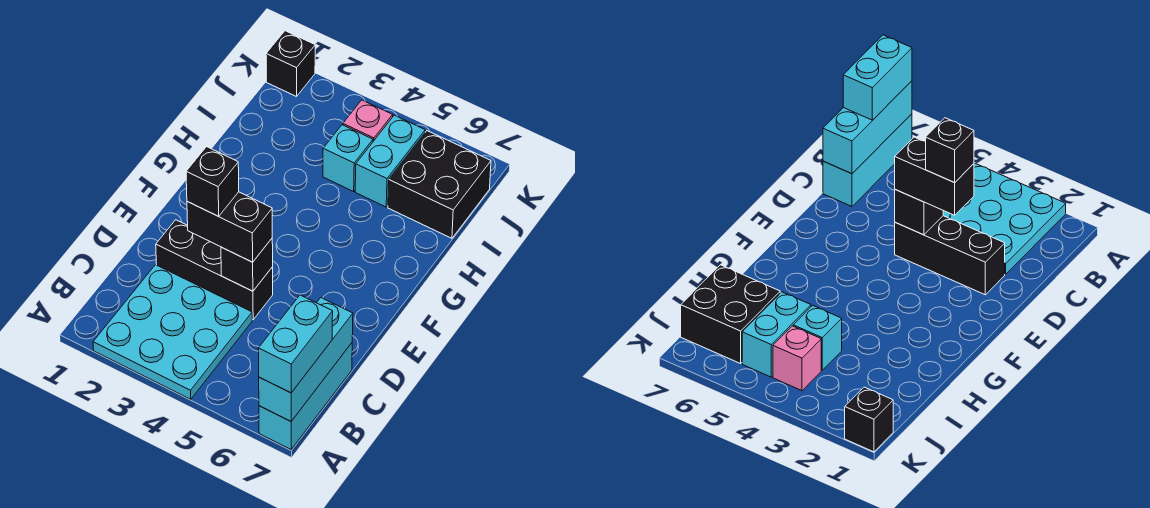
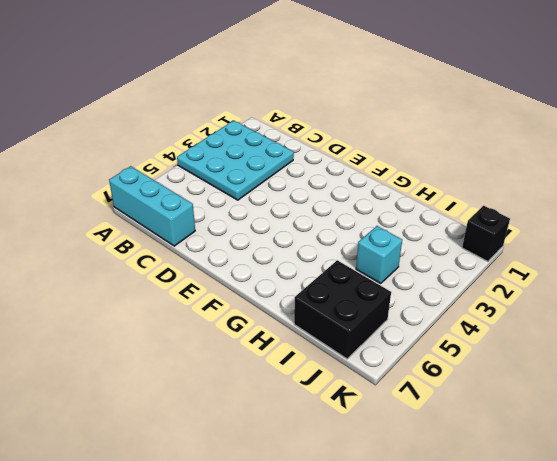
none -> black brick D2:D4 level 1
none -> cyan brick I5:J5 level 1
none -> pink brick J4 level 1

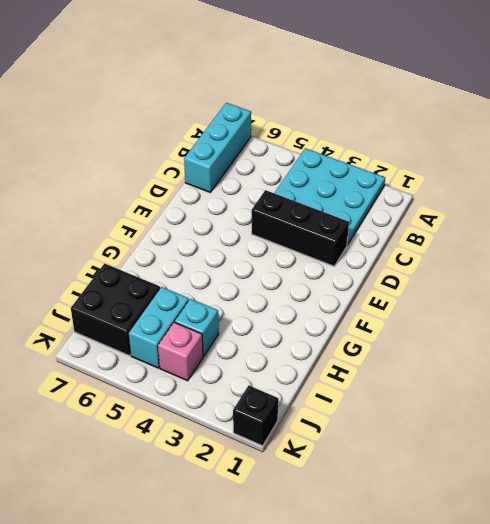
none -> cyan brick A7:C7 level 2
none -> black brick D4 level 2
none -> cyan brick A7:B7 level 3

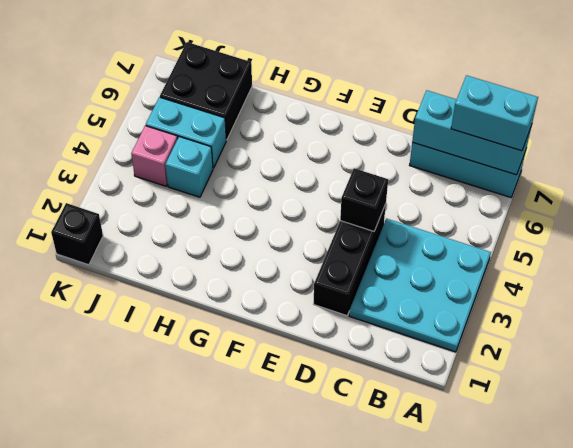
none -> black brick D3:D4 level 3
none -> black brick D3 level 4

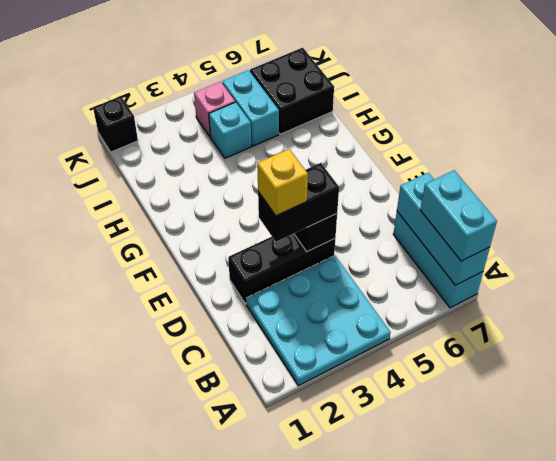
yellow brick D3 level 4 -> black brick D3 level 4

